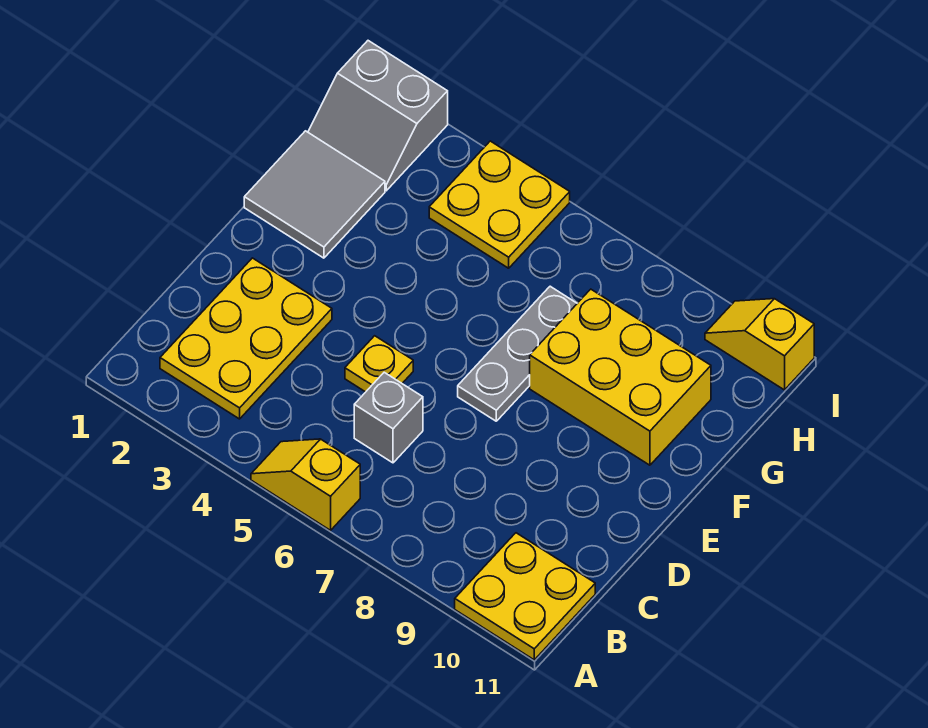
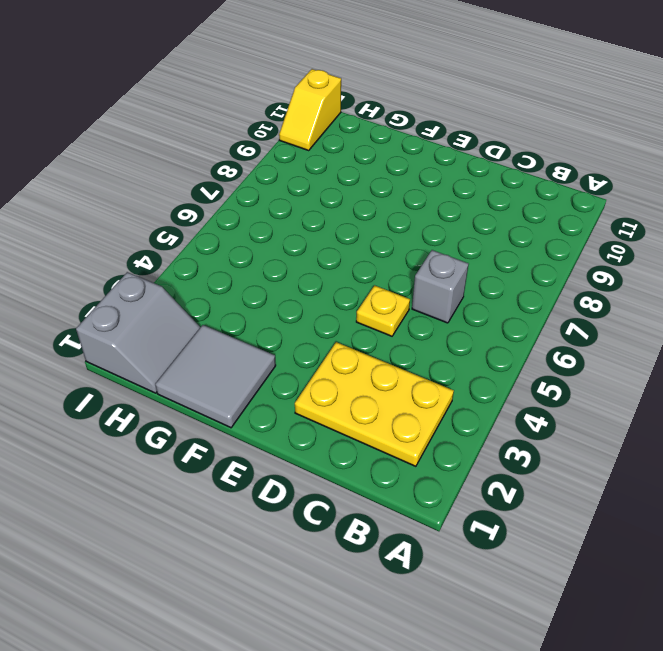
none -> yellow slope A5:A6 level 1 top 6
none -> yellow plate A10:B11 level 1

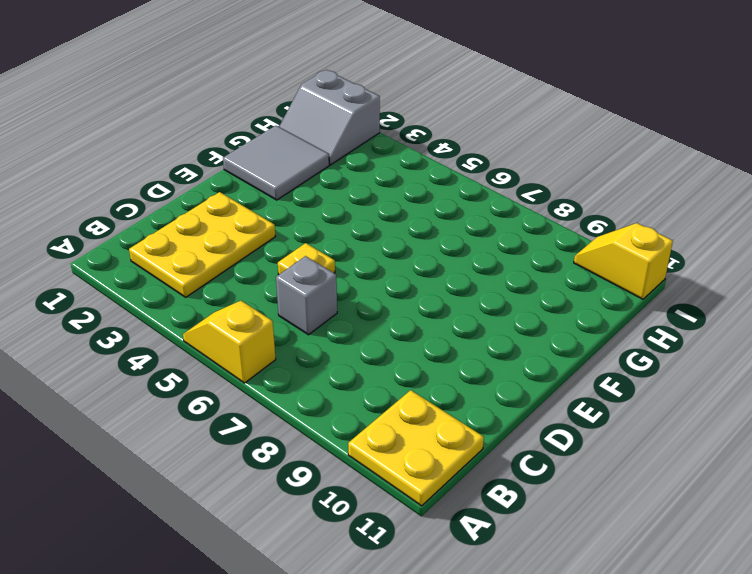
none -> grey plate E7:G7 level 1
none -> yellow brick F8:G10 level 1

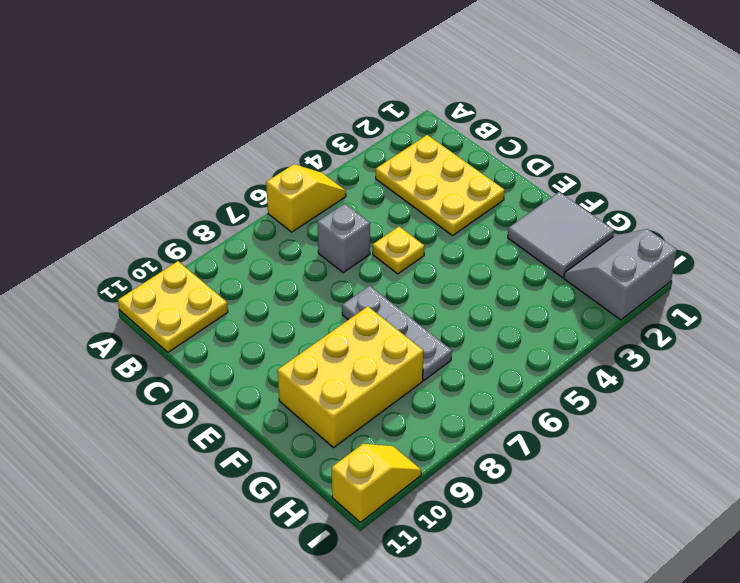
none -> yellow plate H4:I5 level 1

